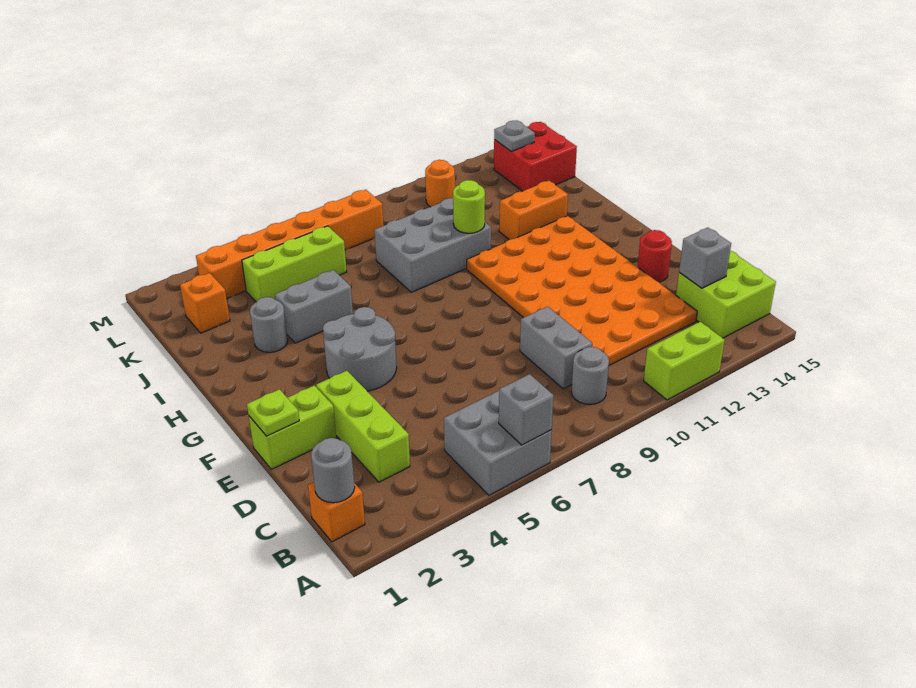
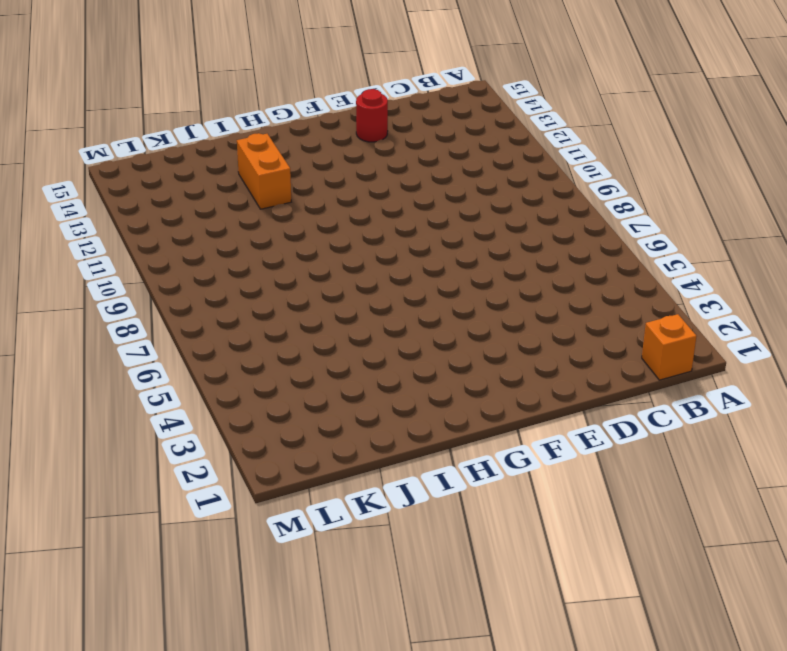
none -> grey brick A5:B6 level 1
none -> lime brick A11:A12 level 1
none -> grey round brick B9 level 1

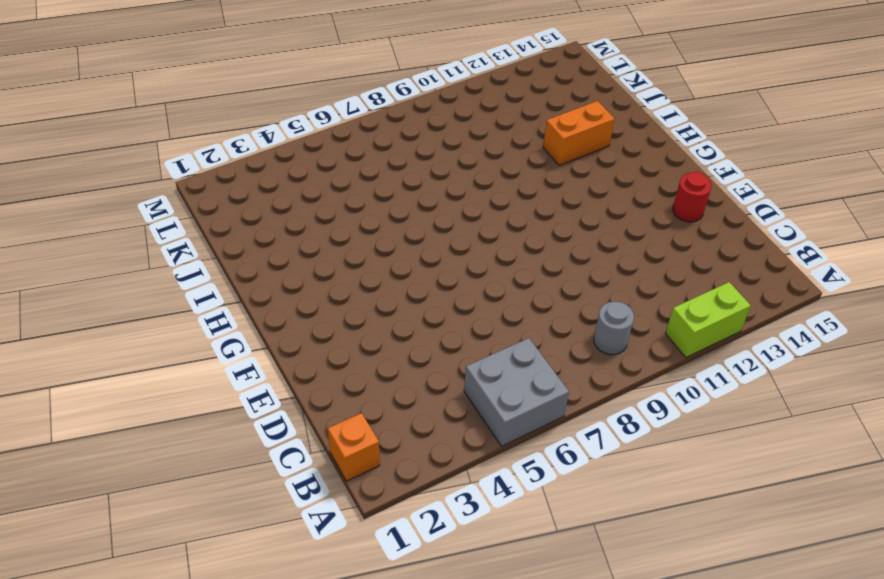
none -> lime brick B14:C15 level 1
none -> lime brick C3:E3 level 1
none -> grey brick C9:D9 level 1

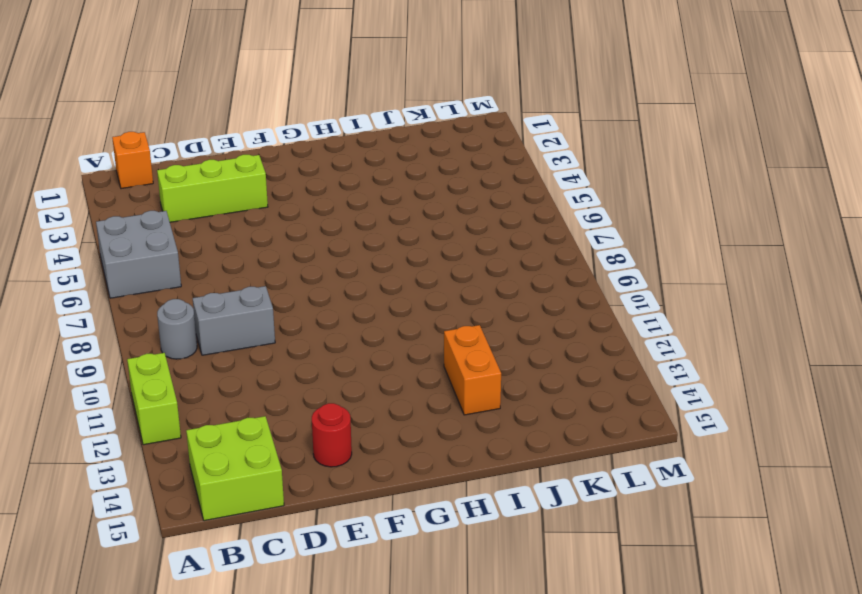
none -> orange plate C10:H13 level 1
none -> lime brick E1:E2 level 1
none -> grey round brick F4:G5 level 1

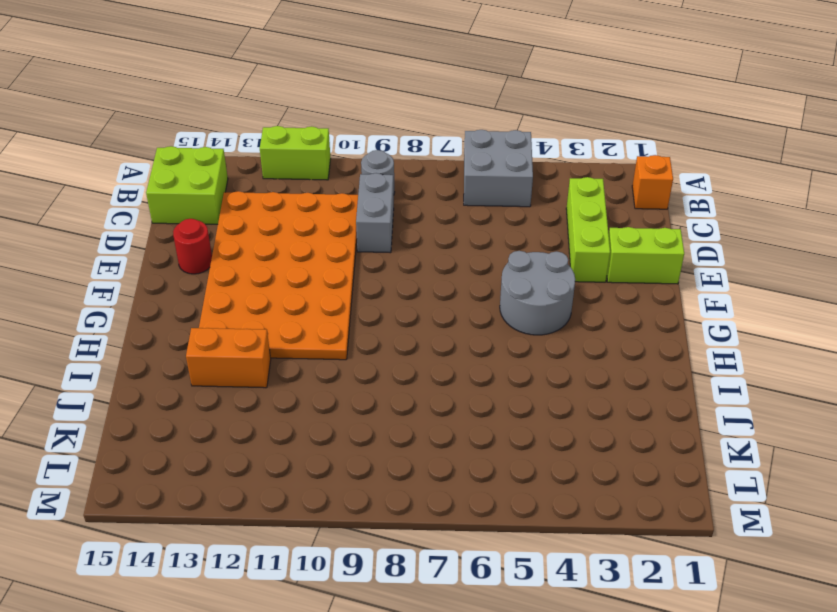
none -> grey round brick I3 level 1
none -> grey brick I4:I5 level 1
none -> grey brick I8:J10 level 1

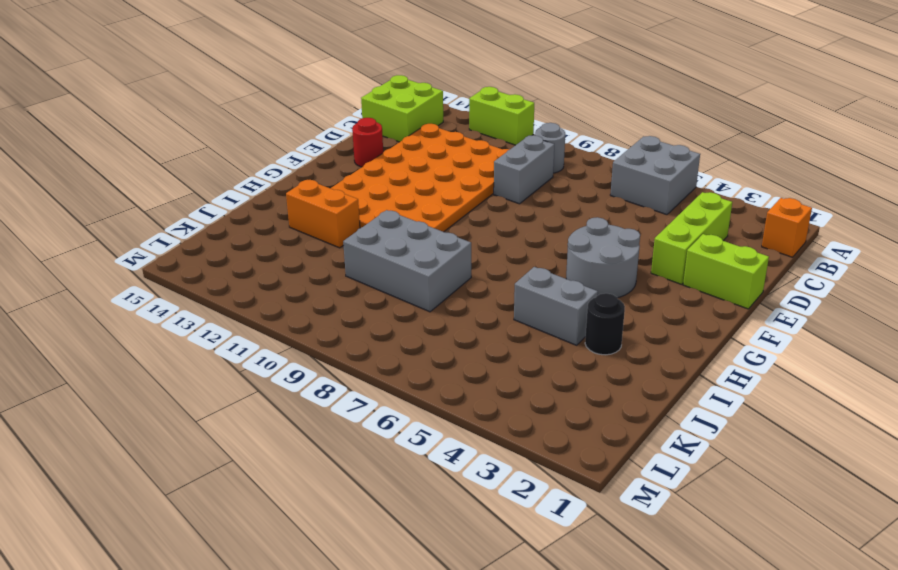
black round brick I3 level 1 -> grey round brick I3 level 1
none -> orange brick K2 level 1
none -> lime brick K4:K6 level 1
none -> red brick K14:L15 level 1

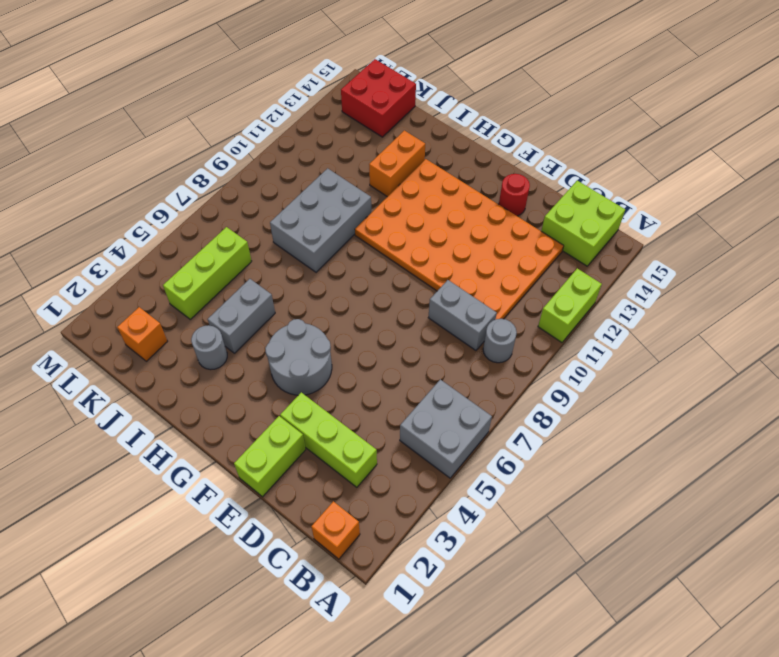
none -> orange brick L3:L8 level 1
none -> orange round brick L11 level 1
none -> grey brick A6 level 2

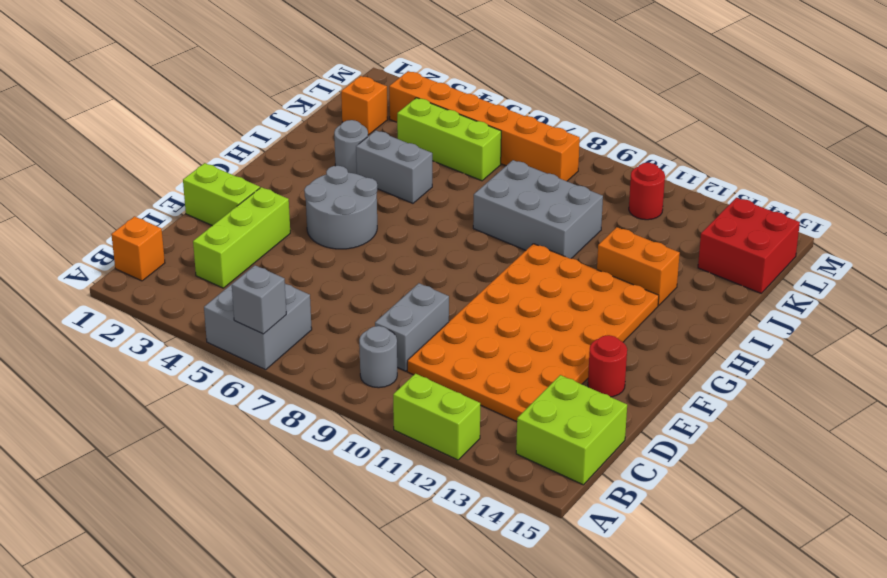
red round brick L11 level 1 -> orange round brick L11 level 1
none -> grey round brick B1 level 2
none -> grey brick C14 level 2
none -> lime plate E1 level 2

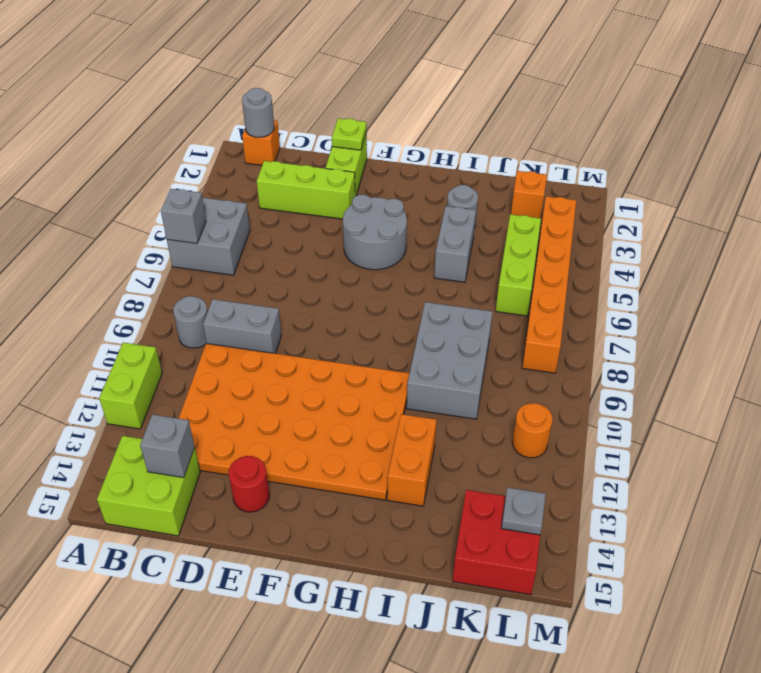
none -> lime round brick I10 level 2

